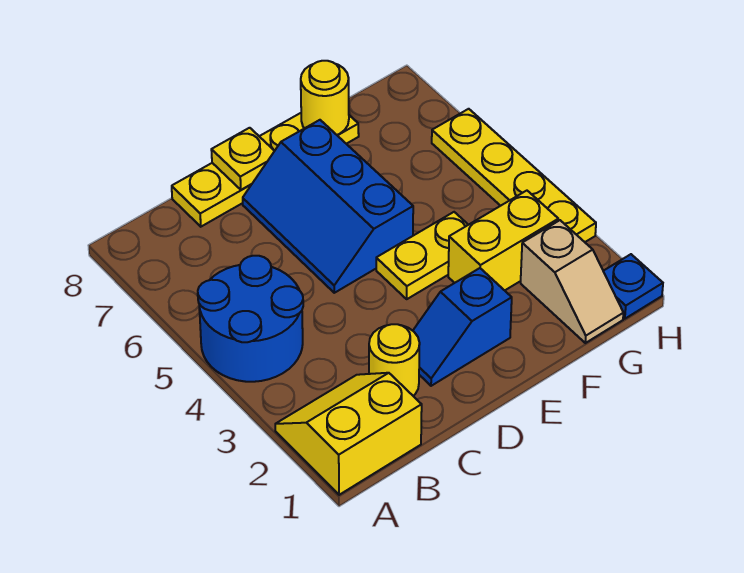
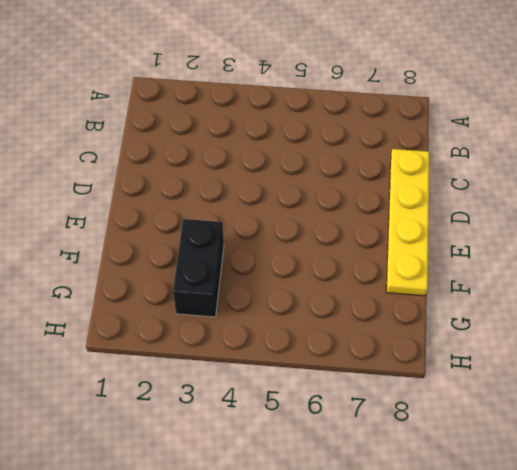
black brick F3:G3 level 1 -> yellow brick F3:G3 level 1
none -> yellow slope A1:B2 level 1 top 1
none -> blue round brick A4:B5 level 1
none -> yellow round brick C2 level 1

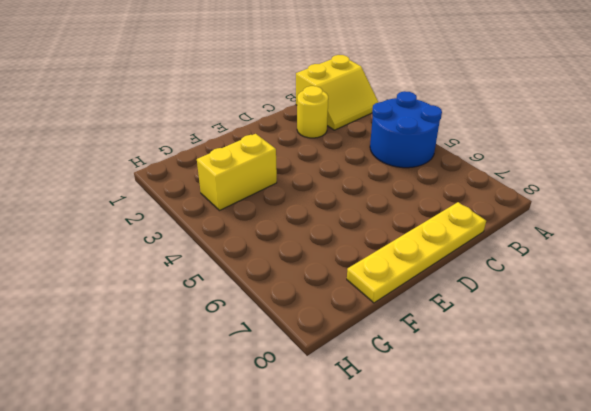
none -> blue slope D2:E2 level 1 top E
none -> blue slope D5:E7 level 1 top E
none -> yellow plate E4:F4 level 1

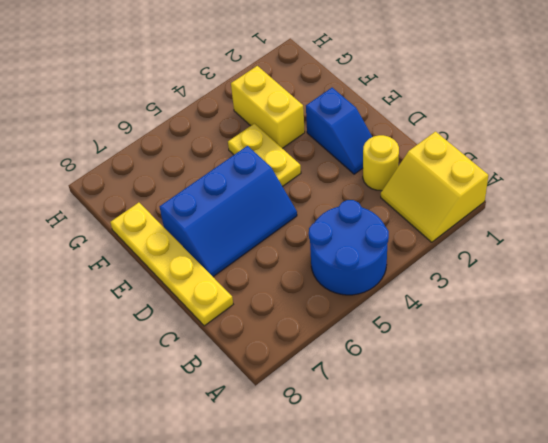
none -> tan slope G1:G2 level 1 top 2
none -> blue plate H1 level 1
none -> yellow plate H3:H6 level 1

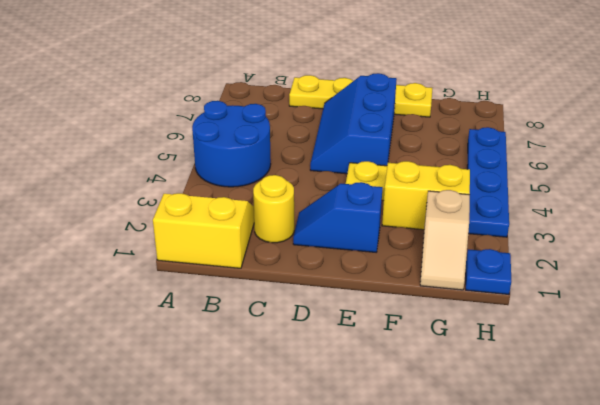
blue plate H3:H6 level 1 -> yellow plate H3:H6 level 1
none -> yellow plate D8 level 2
none -> yellow round brick F8 level 2

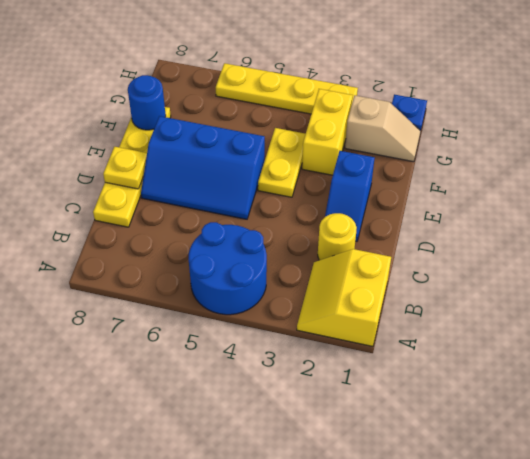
blue round brick F8 level 2 -> yellow round brick F8 level 2

